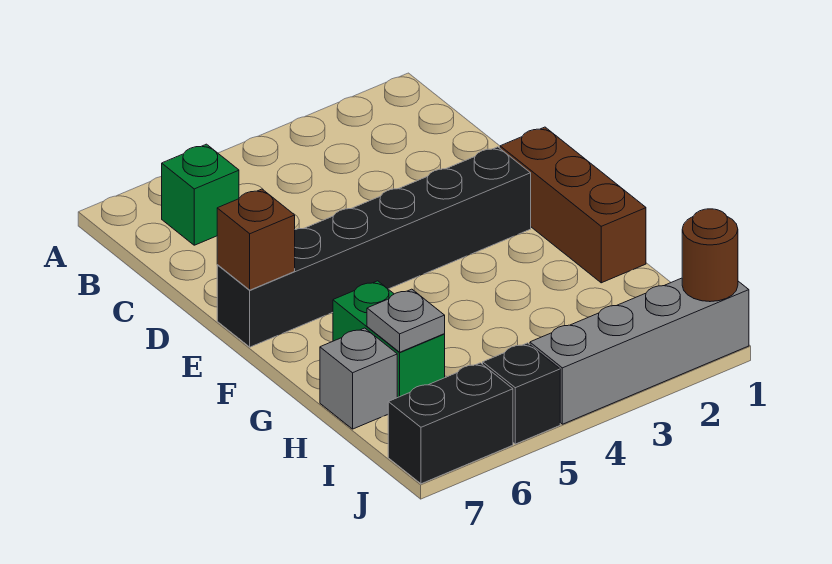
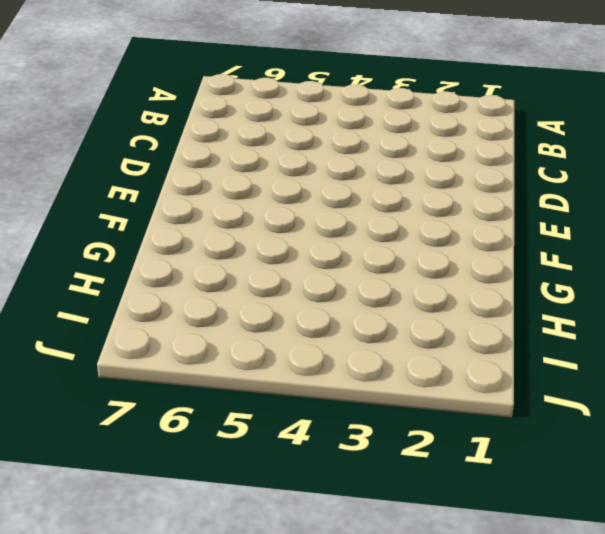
none -> green brick B6 level 1
none -> brown brick E1:G1 level 1

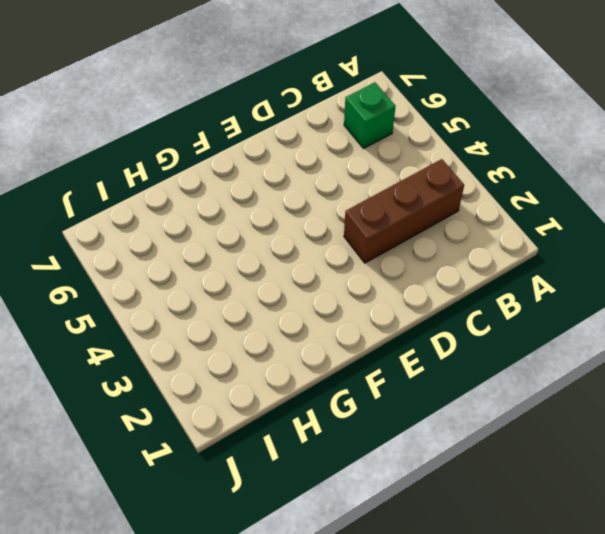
brown brick B3:D3 level 1 -> brown brick E1:G1 level 1
none -> black brick E2:E7 level 1
none -> green brick G6:H6 level 1

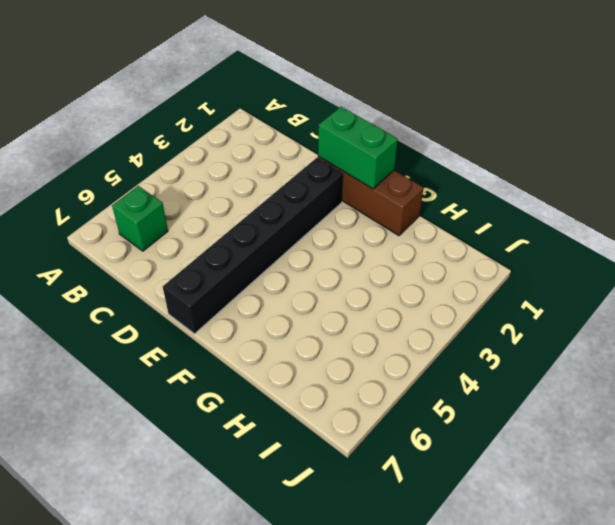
green brick E1:F1 level 2 -> green brick G6:H6 level 1
none -> grey brick H7 level 1
none -> grey brick J1:J4 level 1

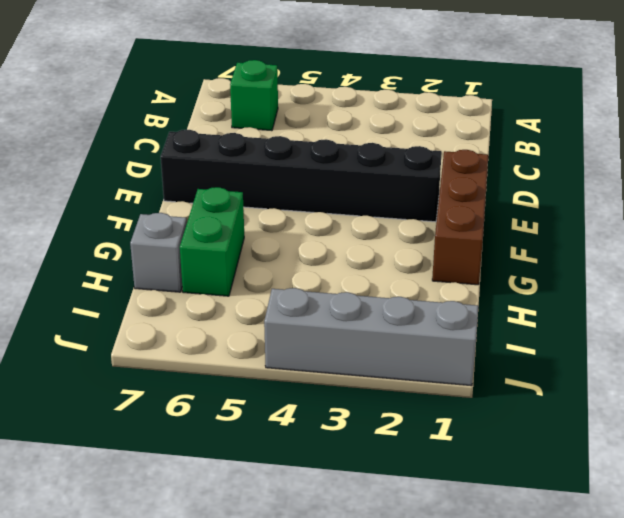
none -> black brick J5 level 1
none -> black brick J6:J7 level 1

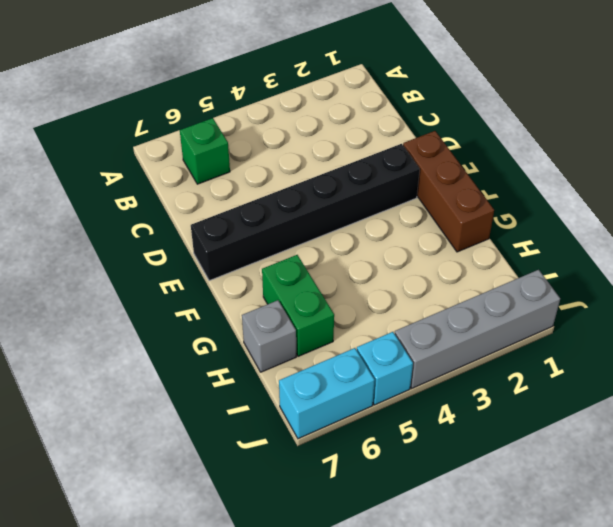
cyan brick J5 level 1 -> black brick J5 level 1
cyan brick J6:J7 level 1 -> black brick J6:J7 level 1
none -> brown brick E7 level 2
none -> grey plate H6 level 2

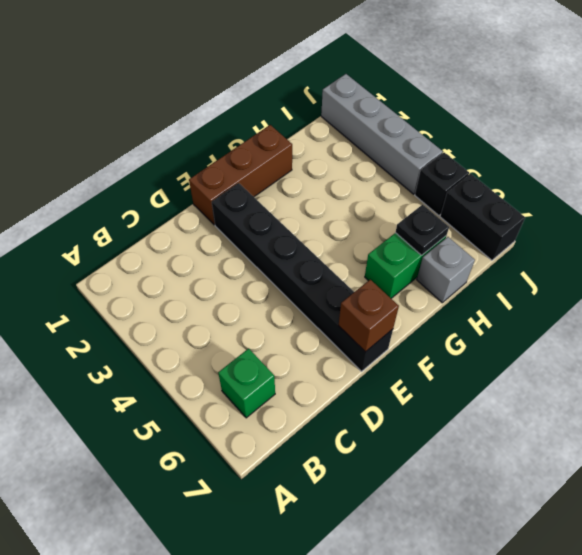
black plate H6 level 2 -> grey plate H6 level 2
none -> brown round brick J1 level 2

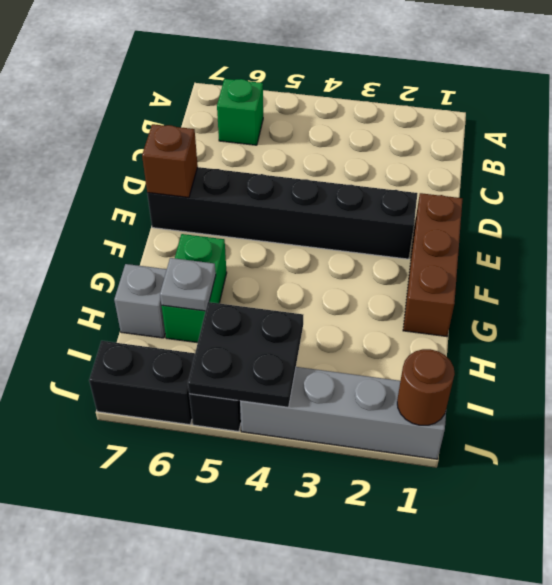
black plate I4:J5 level 2 -> none

